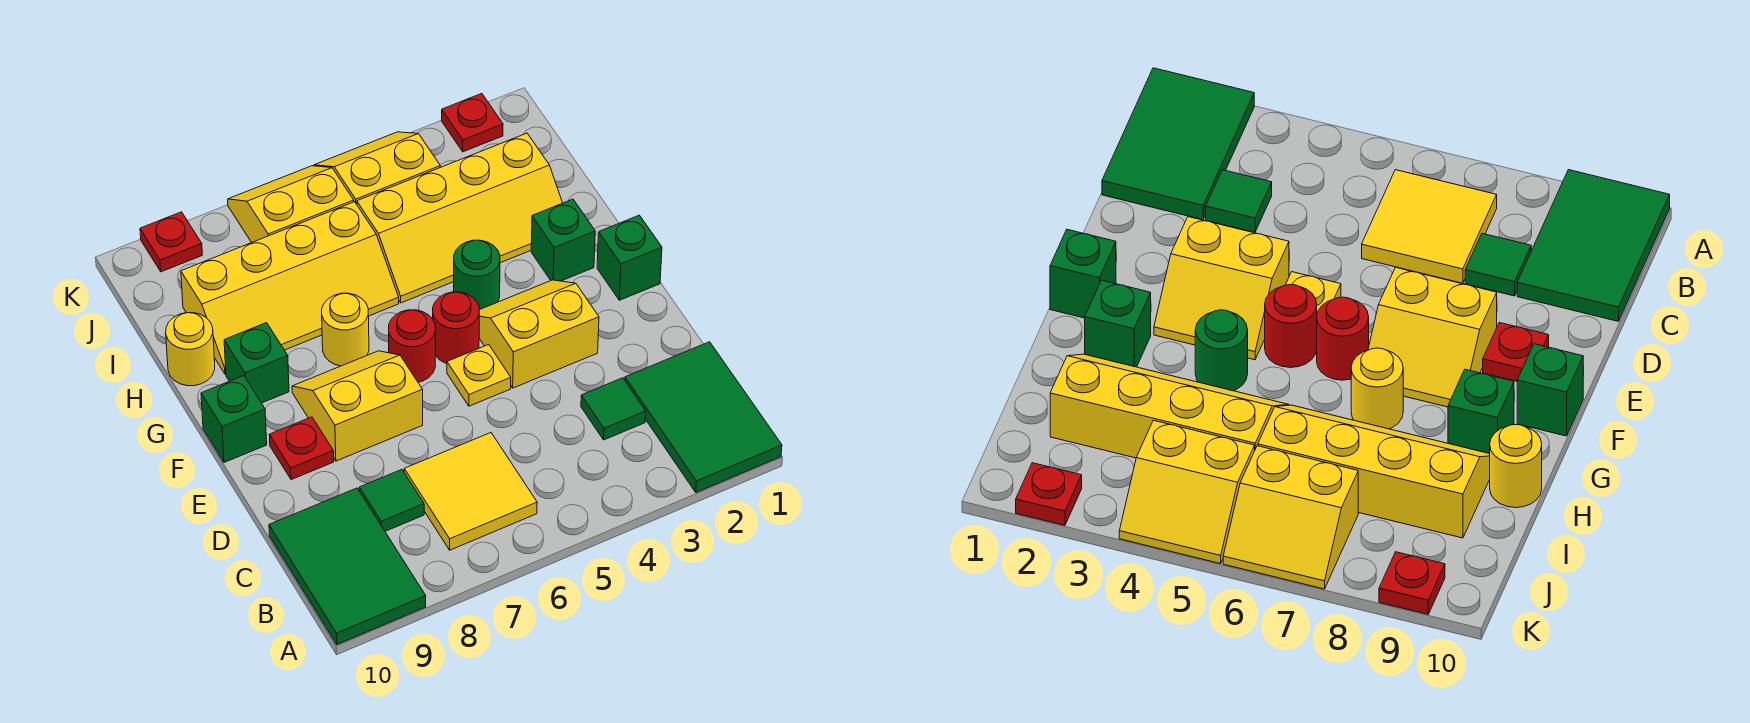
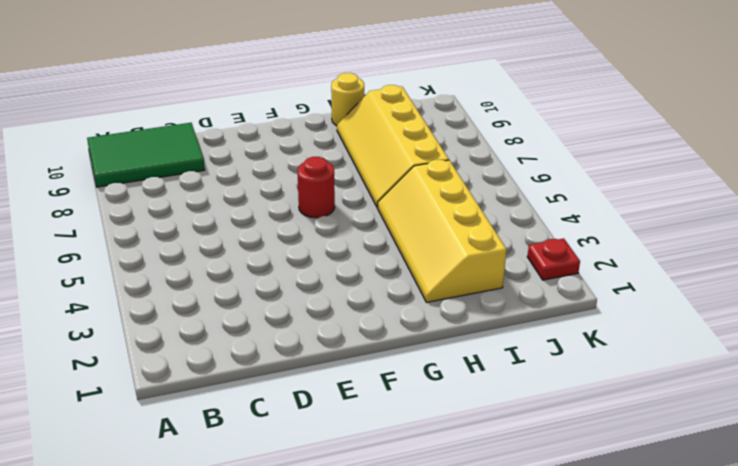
none -> green tile A1:C2 level 1
none -> yellow tile B6:C7 level 1
none -> green tile C3 level 1

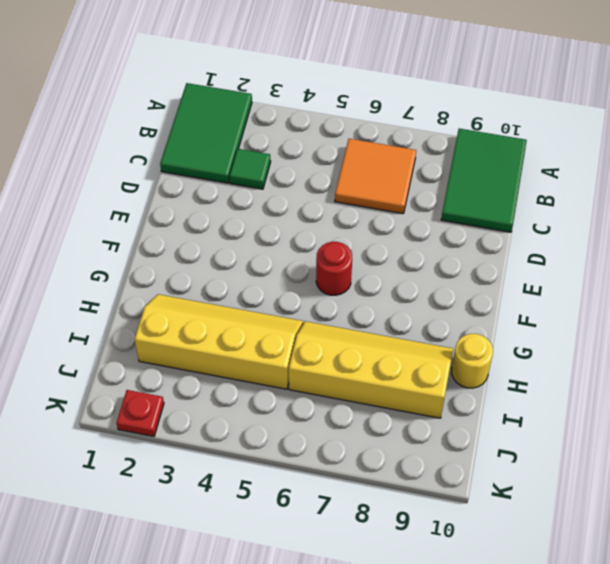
orange tile B6:C7 level 1 -> yellow tile B6:C7 level 1
none -> green tile C8 level 1
none -> yellow slope E3:F4 level 1 top E
none -> yellow plate E5 level 1

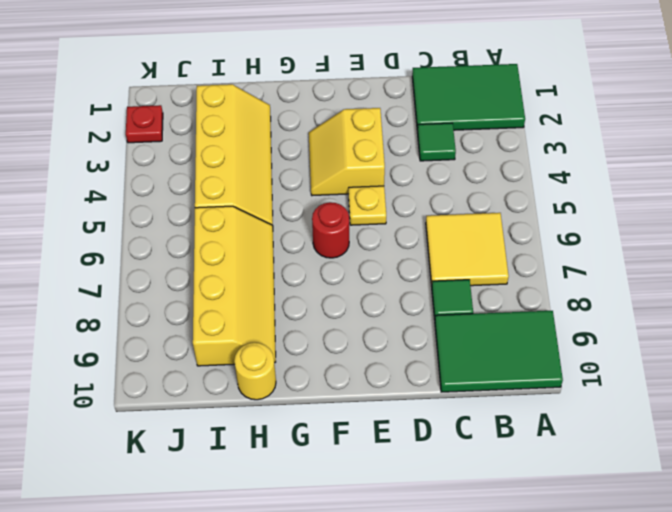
none -> yellow slope E7:F8 level 1 top E
none -> red plate E9 level 1
none -> green brick F1 level 1

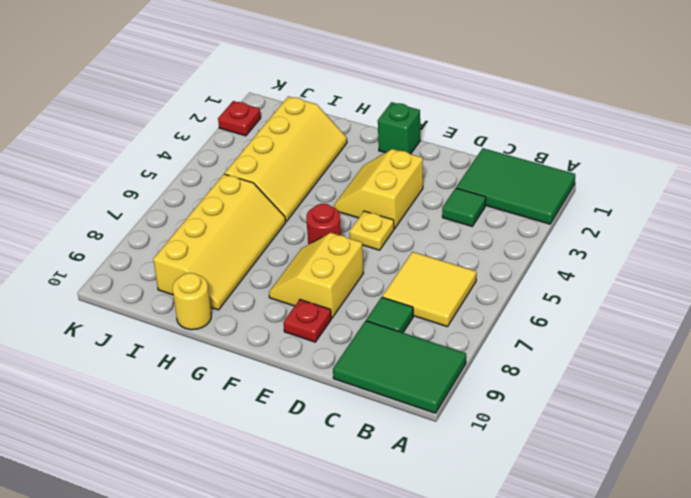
none -> red round brick F5 level 1
none -> green brick F10 level 1
none -> green brick G2 level 1

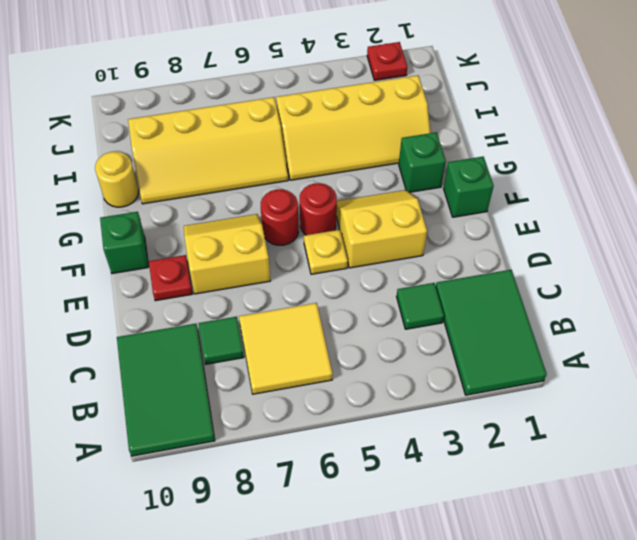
none -> green round brick G4 level 1
none -> yellow round brick G7 level 1
none -> green brick G9 level 1

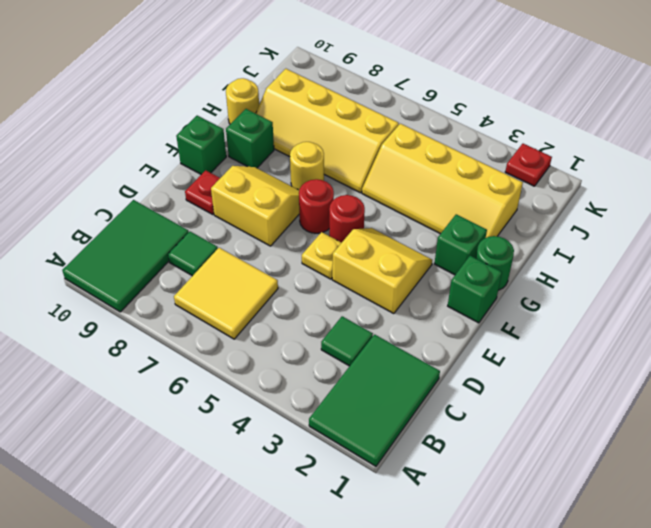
green round brick G1 level 1 -> green round brick G4 level 1
none -> yellow slope J4:K5 level 1 top J
none -> yellow slope J6:K7 level 1 top J
none -> red plate K9 level 1

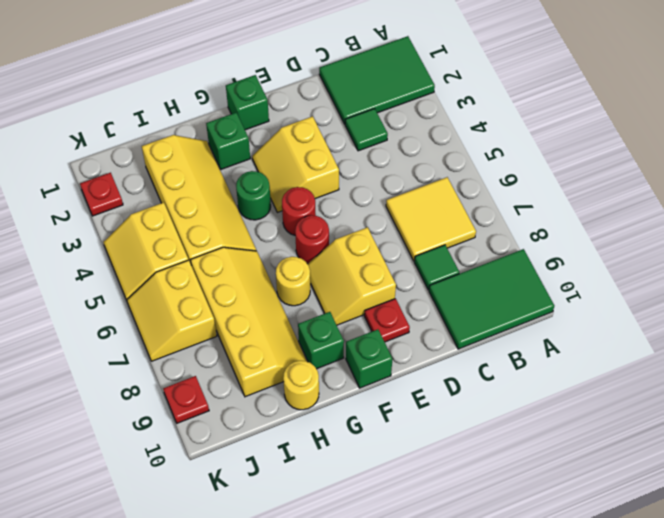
none -> yellow plate E5 level 1

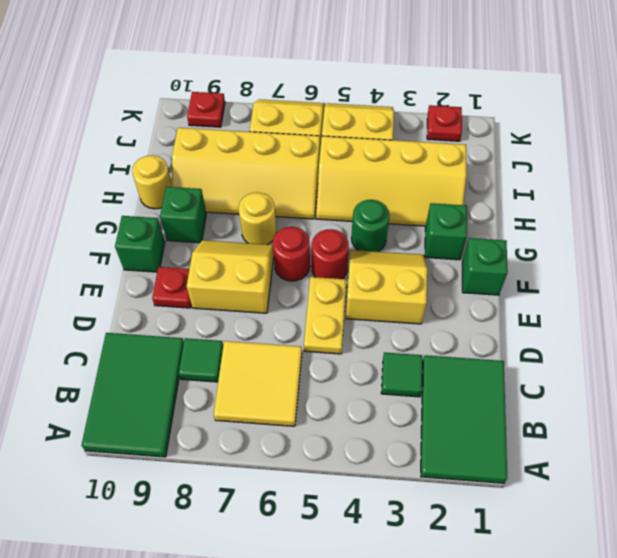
yellow plate D5:E5 level 1 -> yellow plate E5 level 1

